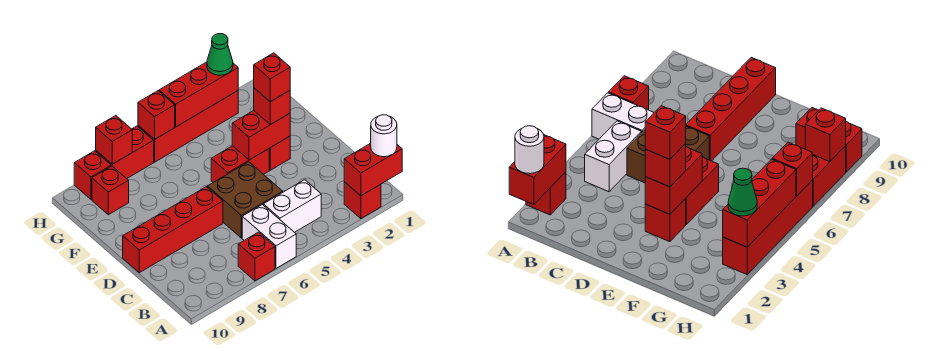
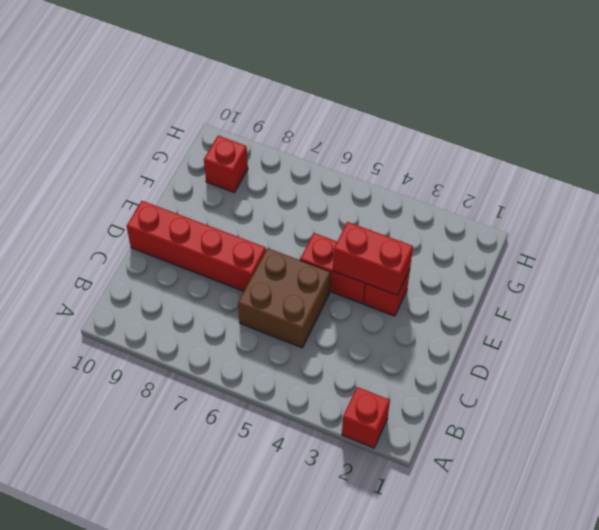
none -> white brick A6:B6 level 1
none -> red brick A7 level 1
none -> white brick B4:B5 level 1

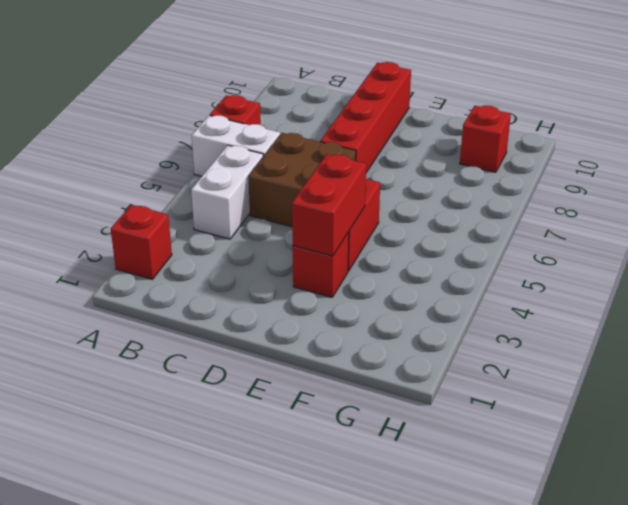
none -> red brick H3:H6 level 1
none -> red brick H7:H8 level 1
none -> red brick H9 level 1

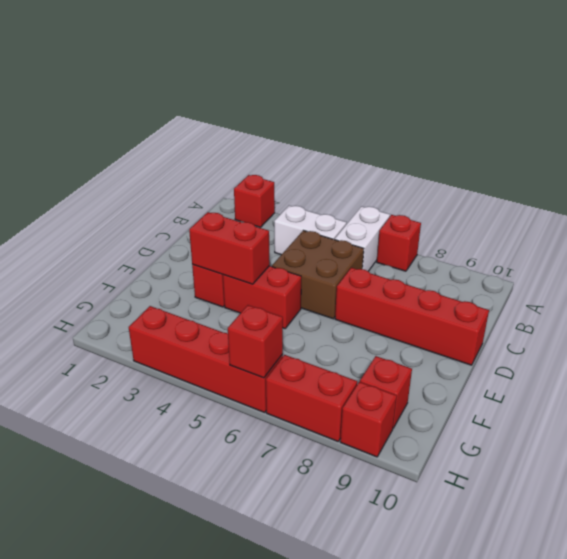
none -> red brick A1:A2 level 2
none -> red brick H3:H5 level 2
none -> red brick H8 level 2

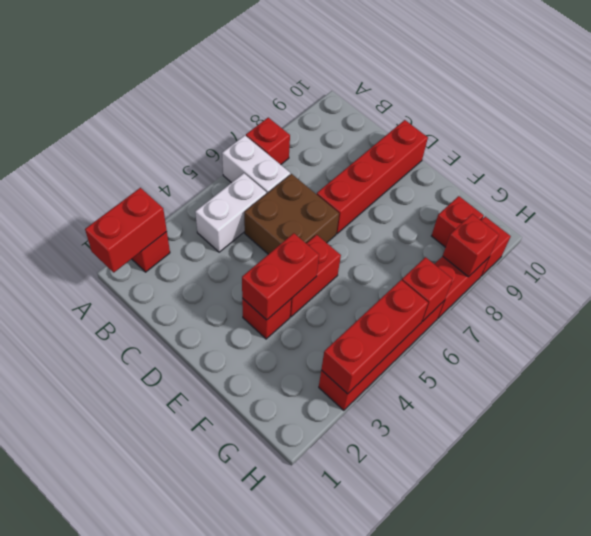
none -> white round brick A1 level 3
none -> red brick E3 level 3
none -> green cone H3 level 3

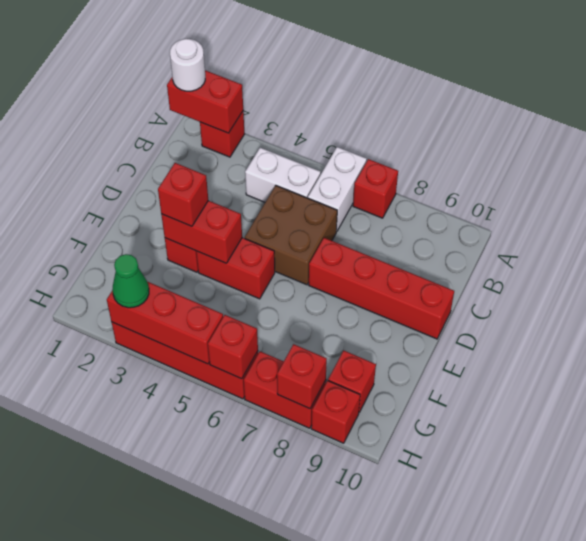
none -> red brick E3 level 4

